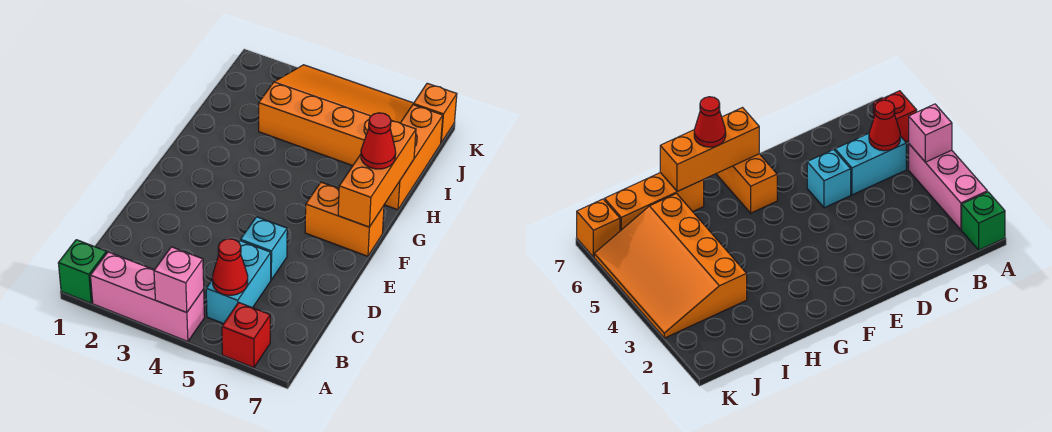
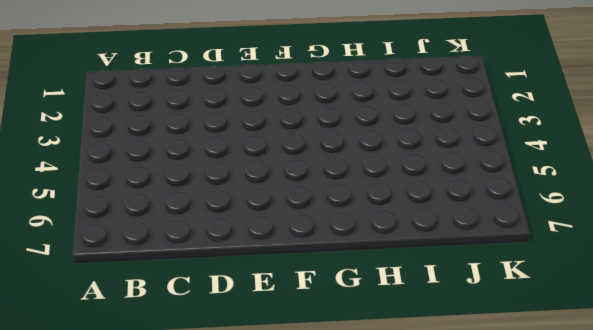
none -> green brick A1 level 1
none -> pink brick A2:A4 level 1
none -> red brick A6 level 1

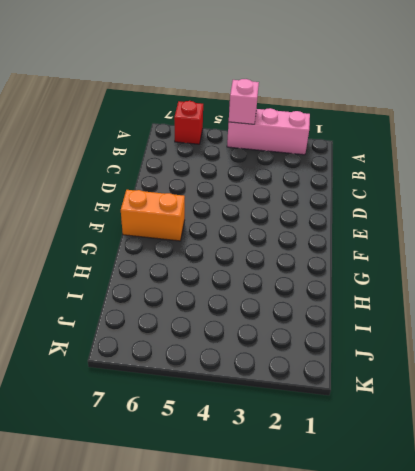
none -> green brick A1 level 1
none -> cyan brick B5:C5 level 1
none -> cyan brick D5 level 1

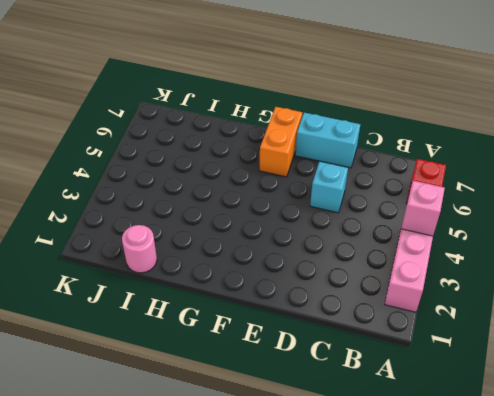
cyan brick D7:E7 level 1 -> cyan brick B5:C5 level 1
pink round brick I1 level 1 -> none
none -> green brick A1 level 1
none -> orange brick H7:J7 level 1
none -> orange slope I3:K6 level 1 top I

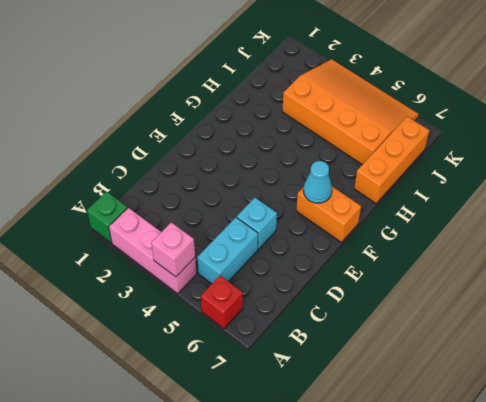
cyan cone F6 level 2 -> none
none -> orange brick K7 level 1
none -> red cone B5 level 2
none -> orange brick F7:H7 level 2

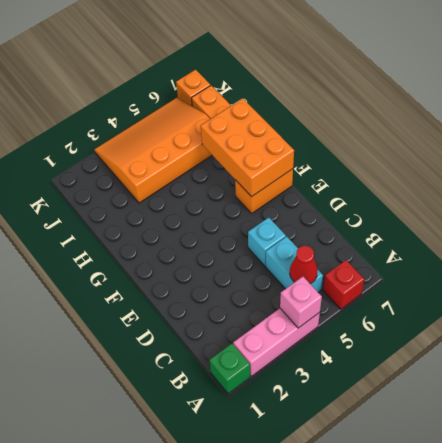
orange brick F6:H7 level 2 -> orange brick F7:H7 level 2
none -> red cone G7 level 3

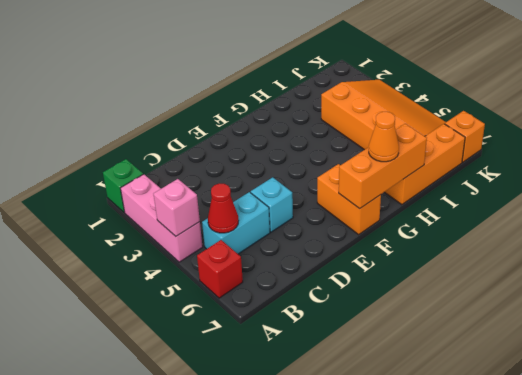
orange cone G7 level 3 -> red cone G7 level 3

